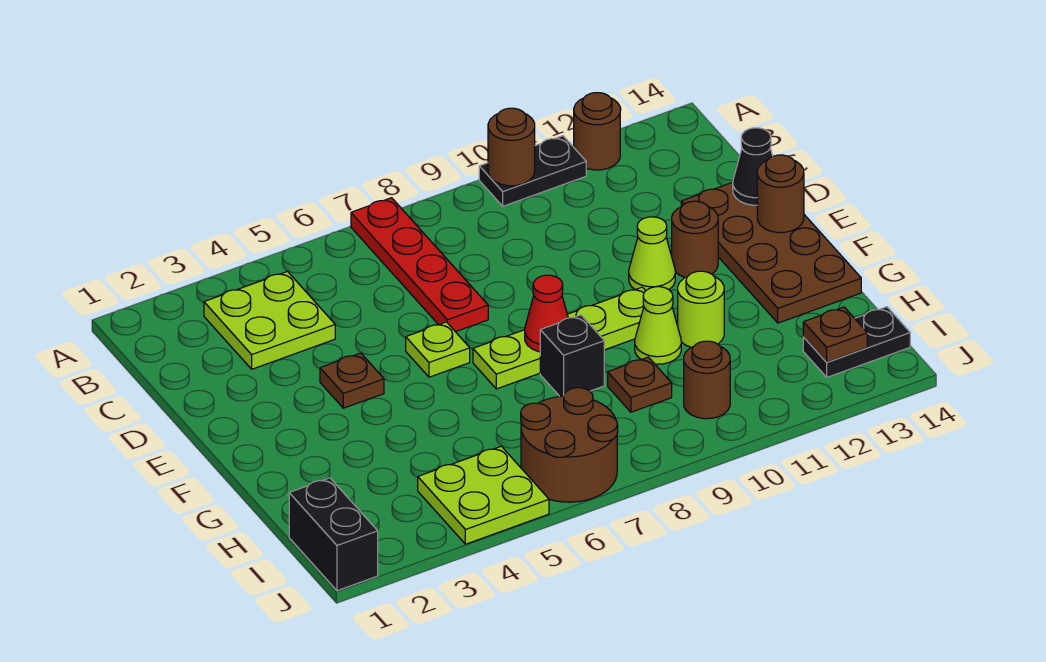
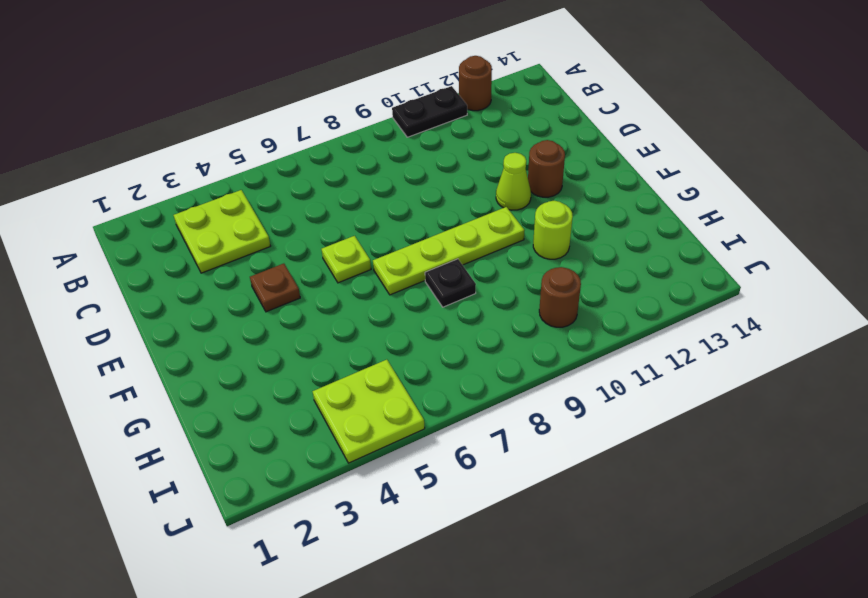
black plate G8 level 1 -> black brick G8 level 1
none -> red plate A7:D7 level 1
none -> brown plate D13:G14 level 1
none -> lime cone G10 level 1

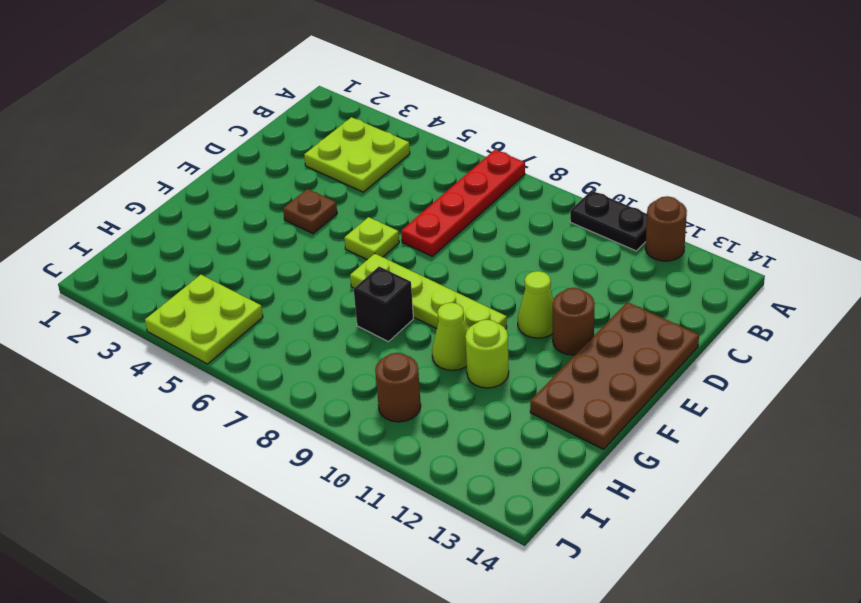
none -> brown plate H9 level 1
none -> black brick I1:J1 level 1
none -> brown round brick I6:J7 level 1

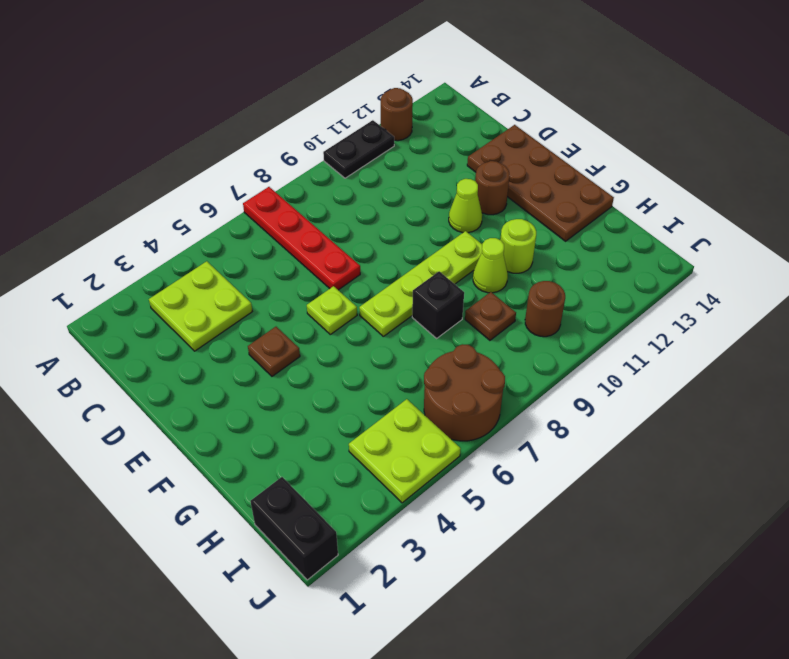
none -> black plate I13:I14 level 1
none -> brown round brick A10 level 2
none -> black cone D14 level 2

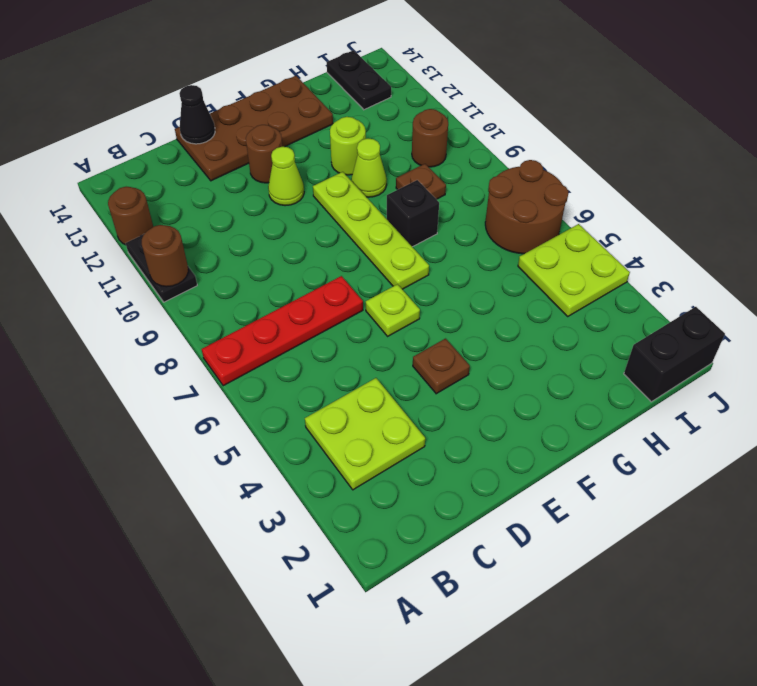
none -> brown round brick E14 level 2
none -> red cone F8 level 2
none -> brown plate I13 level 2

